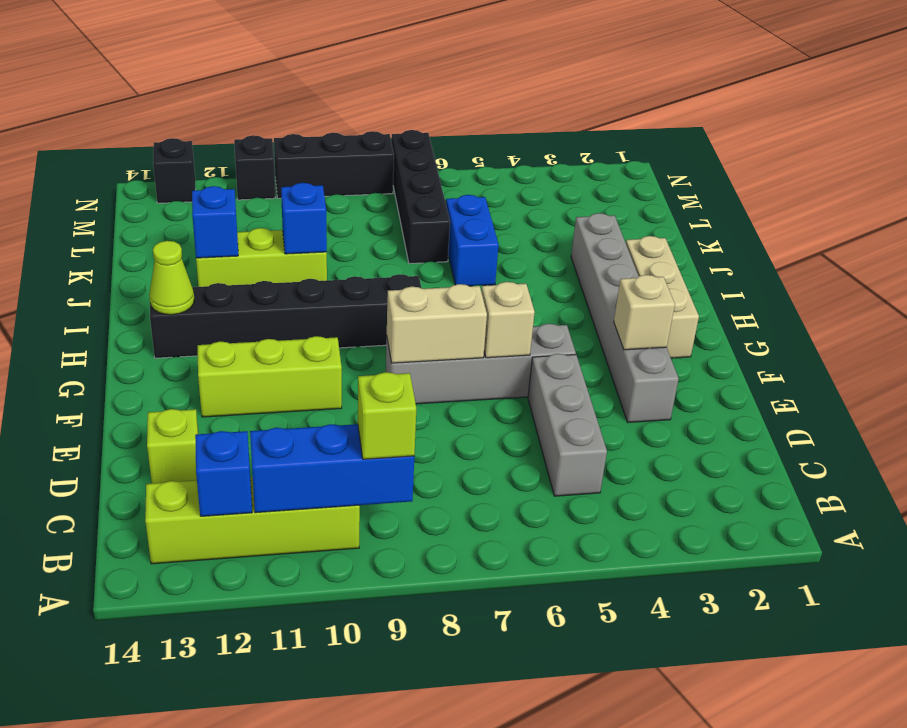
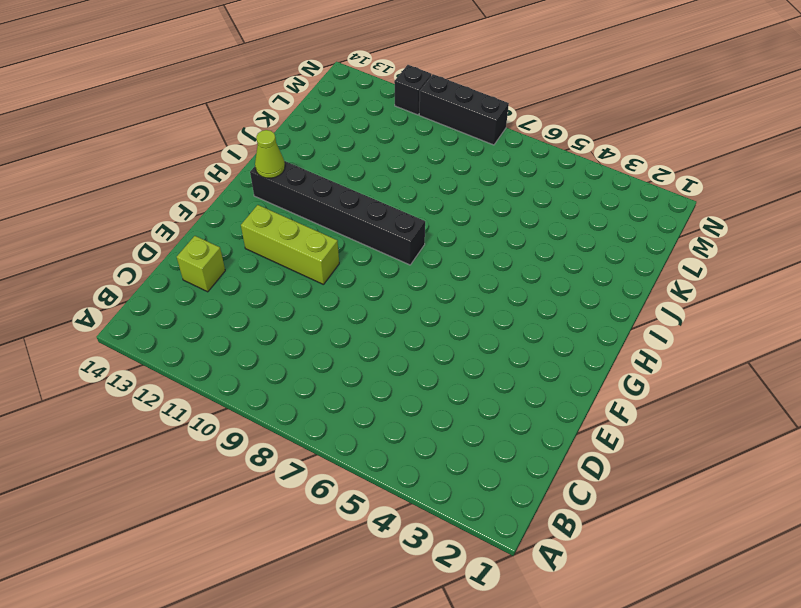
none -> lime brick B10:B13 level 1
none -> grey brick C5:E5 level 1
none -> grey brick E3:J3 level 1

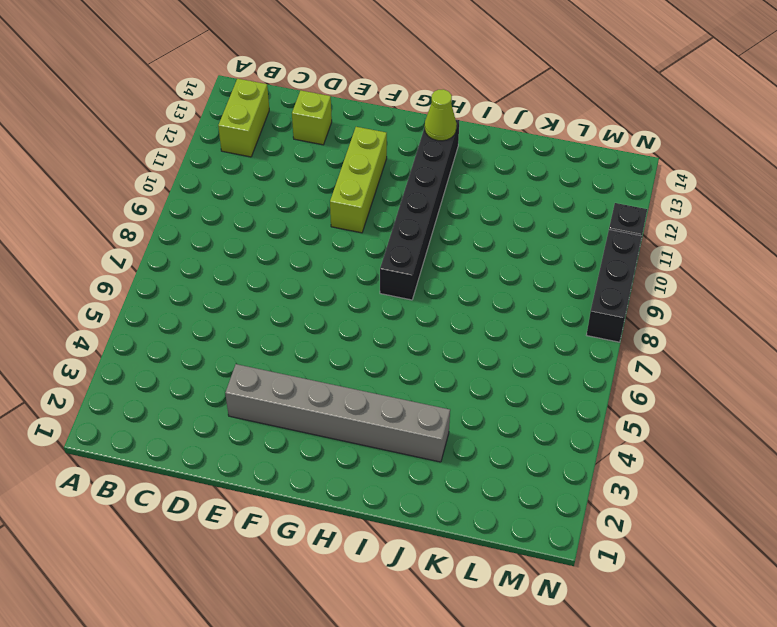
lime brick B12:B13 level 1 -> lime brick B10:B13 level 1
none -> grey brick C5:E5 level 1
none -> grey brick F5:F8 level 1
none -> tan brick G2:I2 level 1

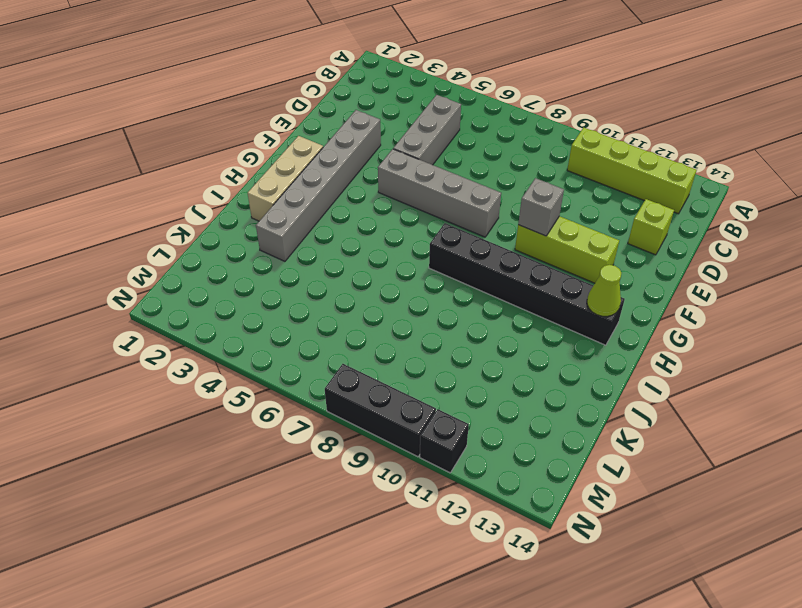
grey brick F10 level 2 -> none
none -> blue brick J6:K6 level 1
none -> lime brick J10:J12 level 1
none -> black brick K7:N7 level 1

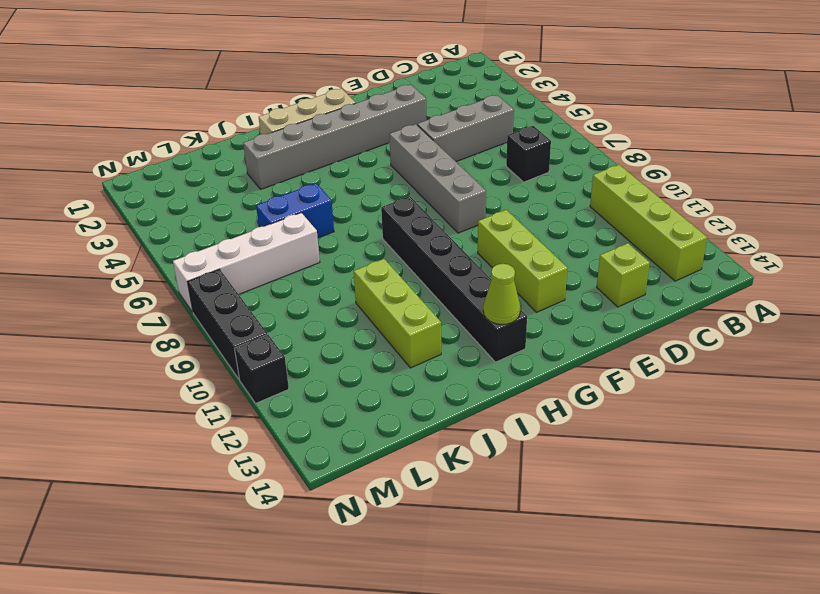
black brick C7 level 1 -> black brick N13 level 1
white brick K7:N7 level 1 -> black brick K7:N7 level 1
none -> blue brick B9:B11 level 2
none -> blue brick B12 level 2
none -> tan brick F3 level 2

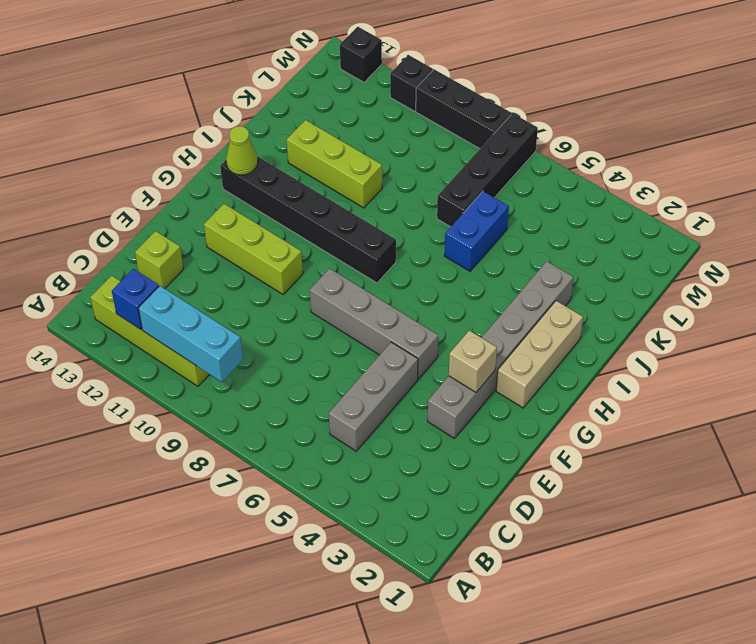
cyan brick B9:B11 level 2 -> blue brick B9:B11 level 2
none -> tan brick F6 level 2
none -> tan brick F7:F8 level 2
none -> blue brick J10 level 2

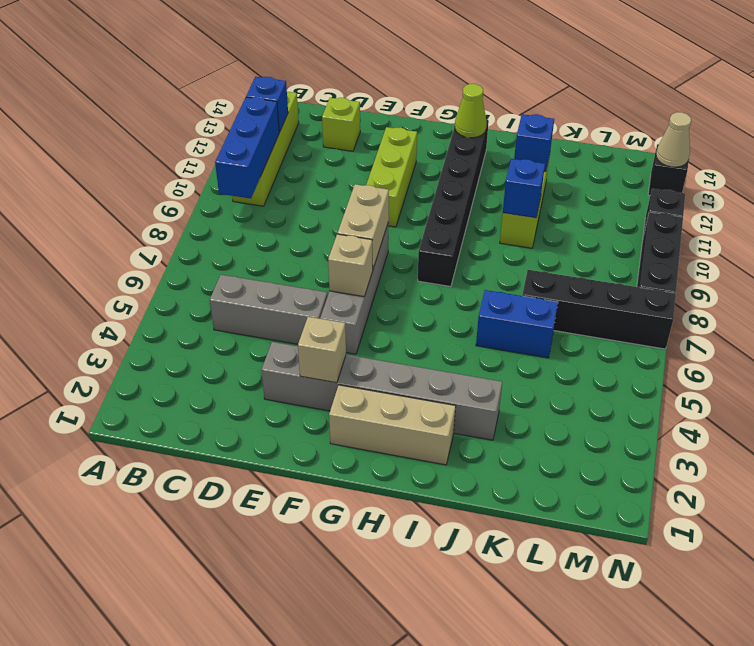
tan cone N13 level 2 -> none
none -> lime brick B9 level 3

